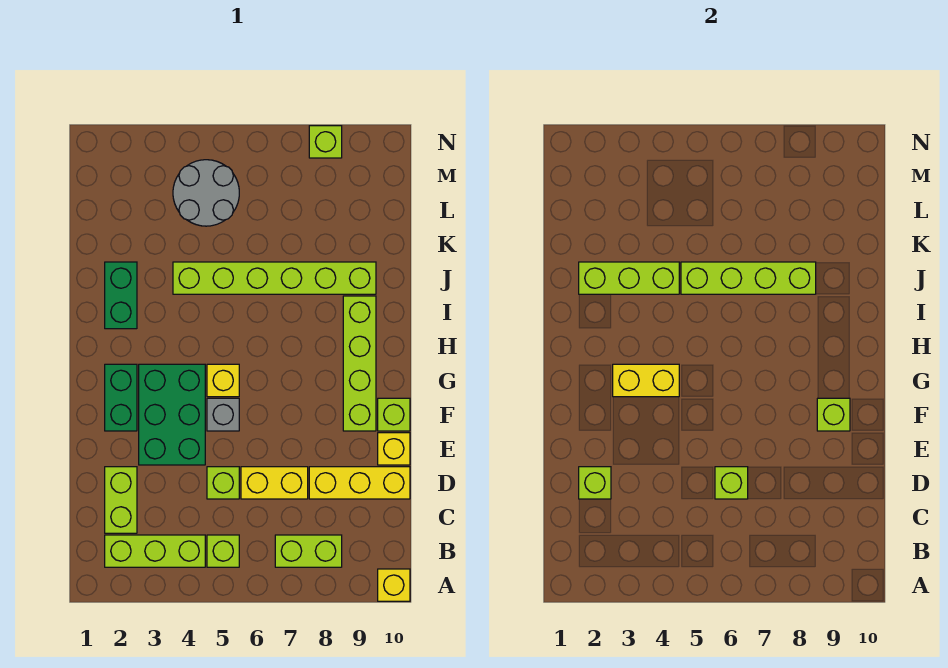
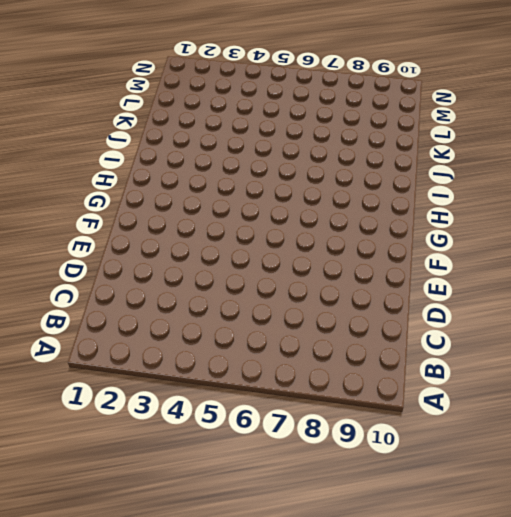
none -> yellow brick A10 level 1
none -> lime brick B2:B4 level 1
none -> lime brick B5 level 1

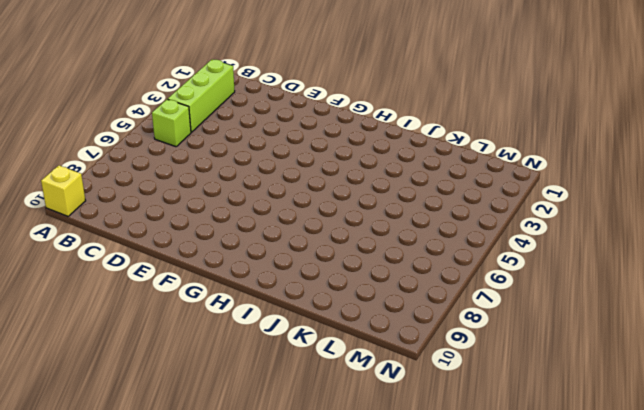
none -> lime brick B7:B8 level 1
none -> lime brick C2:D2 level 1
none -> lime brick D5 level 1

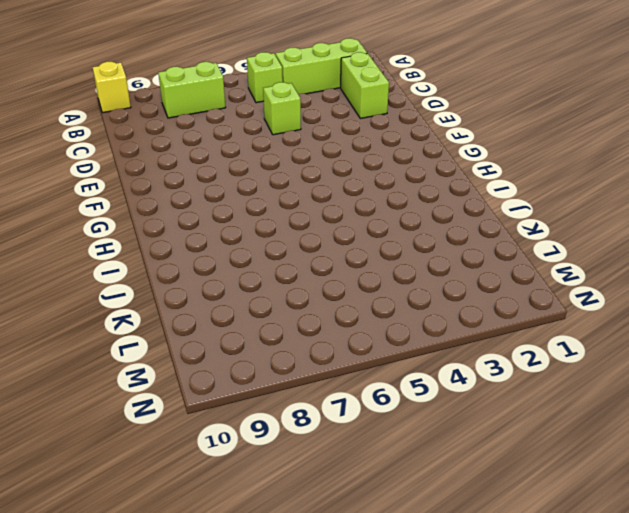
none -> yellow brick D6:D7 level 1
none -> yellow brick D8:D10 level 1
none -> green brick E3:G4 level 1

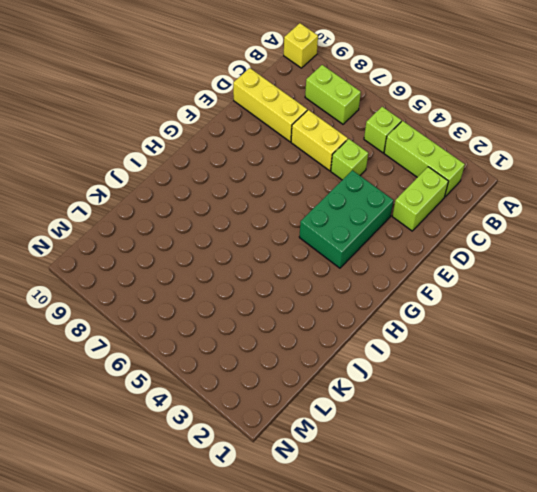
none -> yellow brick E10 level 1
none -> green brick F2:G2 level 1
none -> grey brick F5 level 1

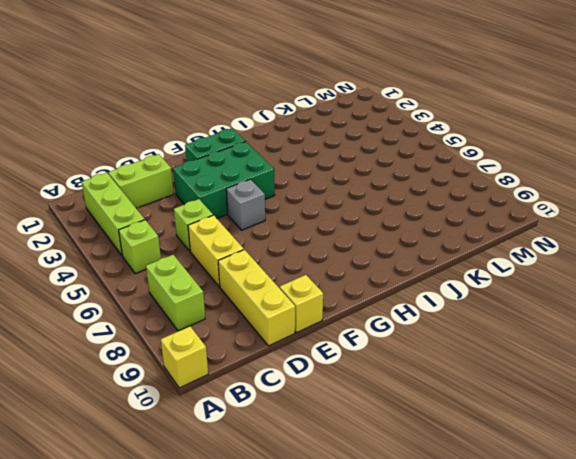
none -> lime brick F9:I9 level 1
none -> lime brick F10 level 1
none -> yellow brick G5 level 1

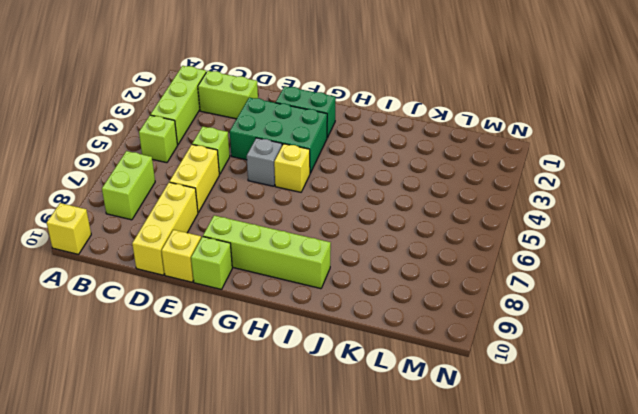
none -> green brick I2:J2 level 1
none -> lime brick J4:J9 level 1
none -> grey round brick L4:M5 level 1

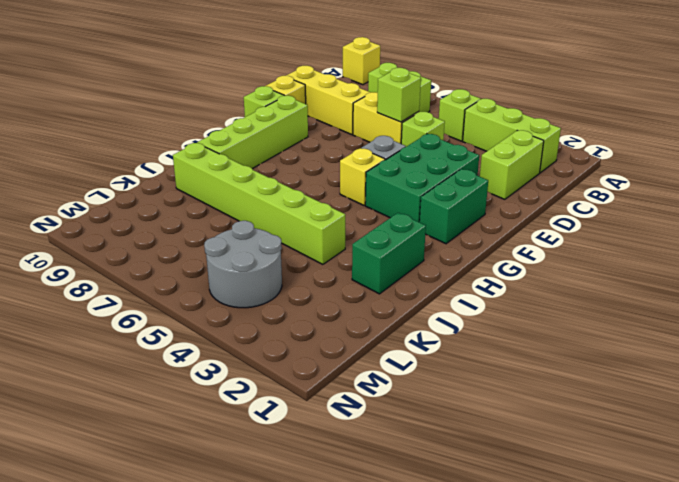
none -> lime brick N8 level 1
none -> lime brick D2 level 2
none -> lime brick F9 level 2

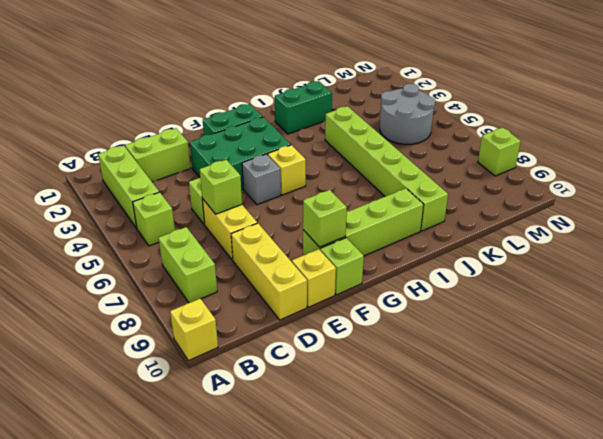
none -> lime brick D2 level 2
none -> yellow brick G3:G4 level 2
none -> lime brick J2:J4 level 2

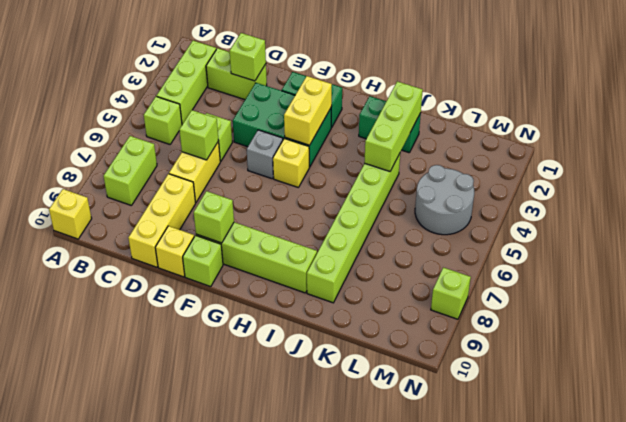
none -> lime brick J5:J8 level 2

